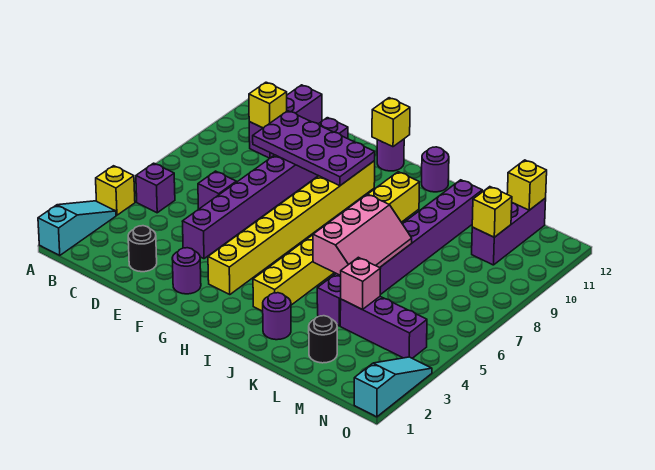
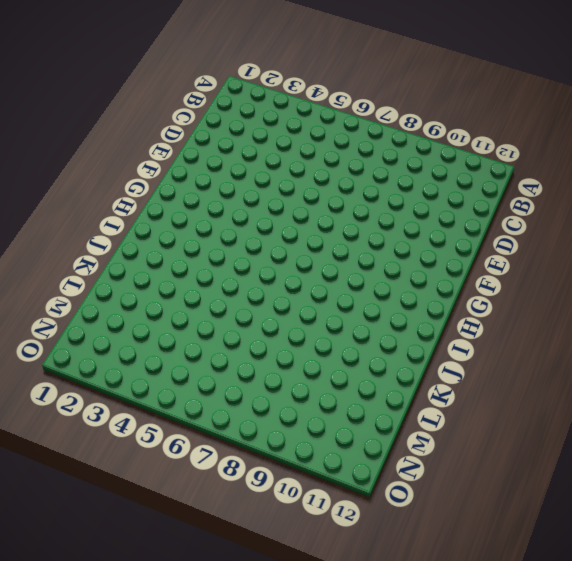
none -> cyan slope A1:A3 level 1 top 1
none -> yellow brick A4 level 1
none -> purple brick B5 level 1

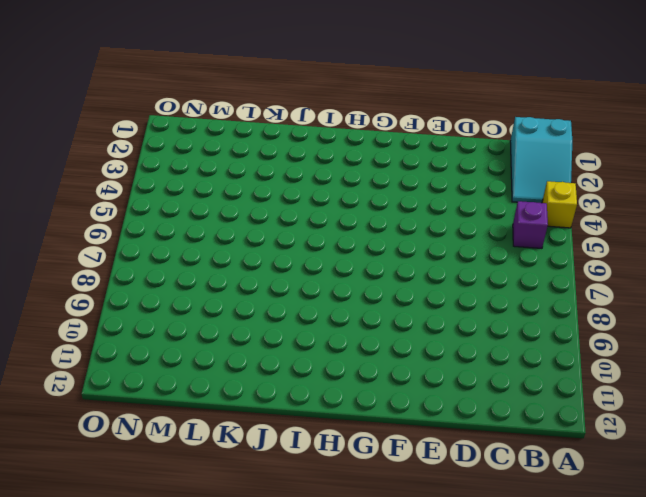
cyan slope A1:B3 level 1 top 1 -> cyan slope A1:A3 level 1 top 1
none -> purple brick C10:C12 level 1
none -> black round brick D2 level 1
none -> purple brick D6 level 1

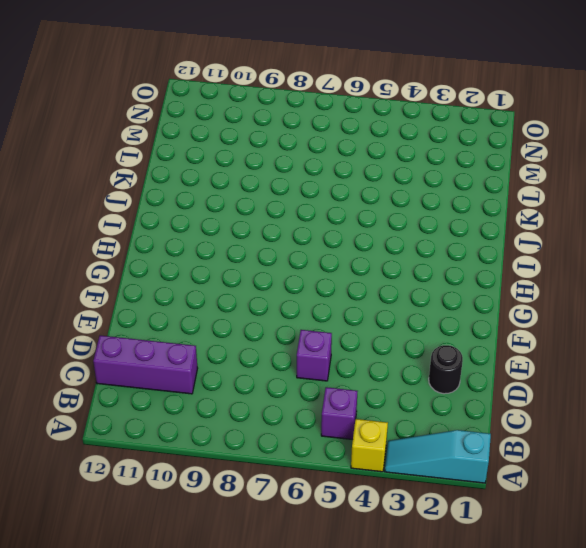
none -> purple brick E4:E11 level 1
none -> purple round brick F2 level 1
none -> yellow brick G3:G10 level 1

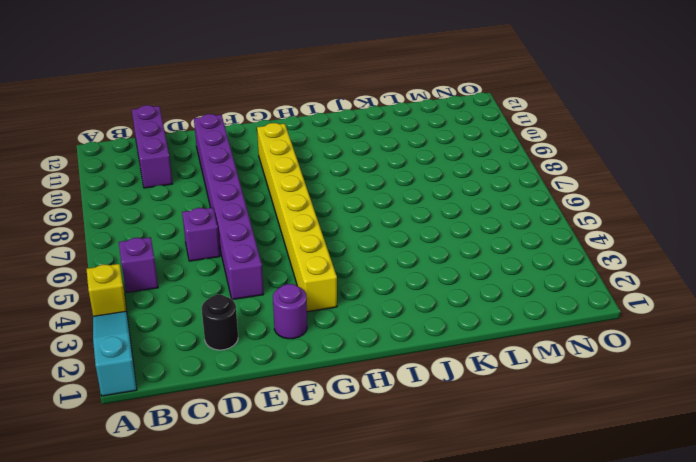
none -> purple round brick G12 level 1
none -> yellow brick I3:I10 level 1
none -> purple round brick I12 level 1

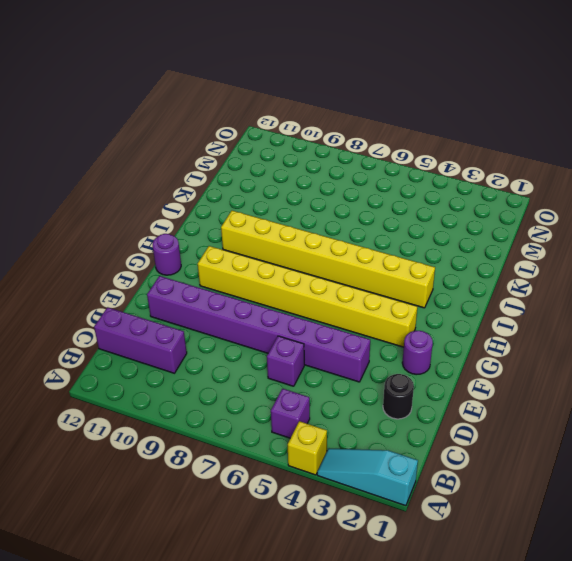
none -> purple round brick I12 level 1
none -> purple round brick J2 level 1
none -> purple brick K4:K11 level 1

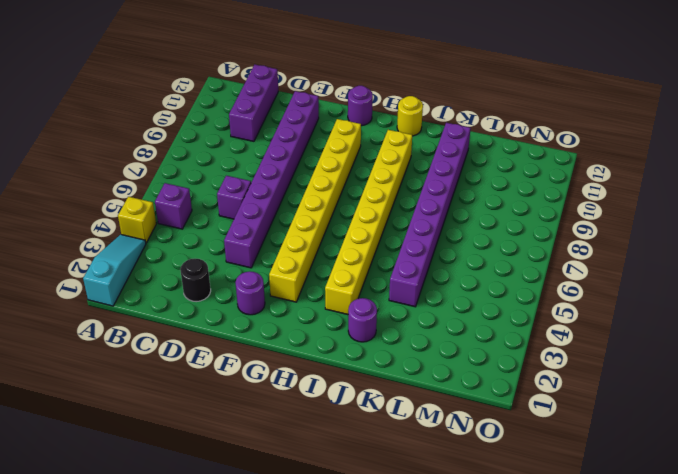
yellow round brick I12 level 1 -> purple round brick I12 level 1
none -> black round brick L2 level 1
none -> purple brick L4:N4 level 1
none -> purple brick M10:M12 level 1

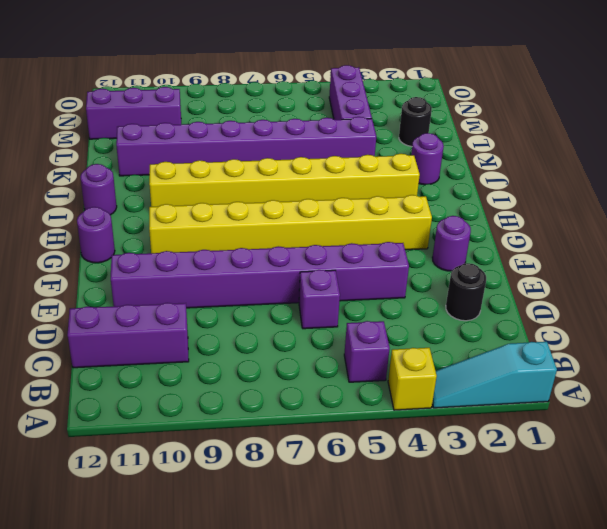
none -> cyan slope O1:O3 level 1 top 1
none -> yellow brick C10 level 2
none -> purple plate D9:G10 level 2

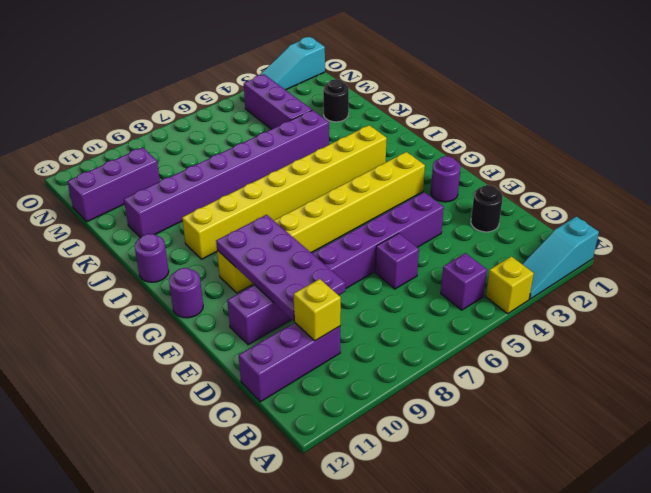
none -> purple round brick J2 level 1
none -> yellow brick G12 level 2
none -> pink slope J5:K7 level 2 top J

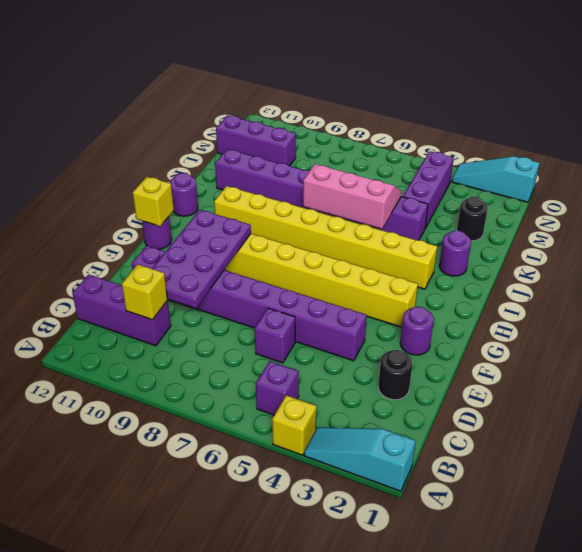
none -> pink brick L4 level 2
none -> yellow brick M10 level 2
none -> yellow brick M12 level 2

